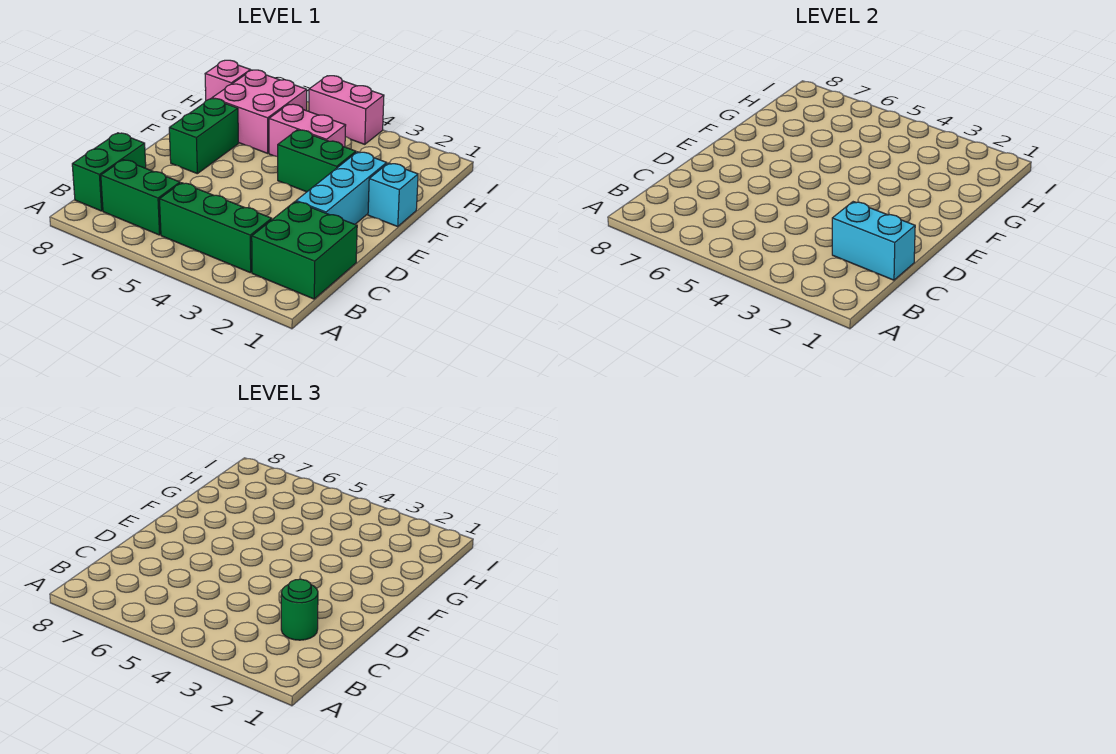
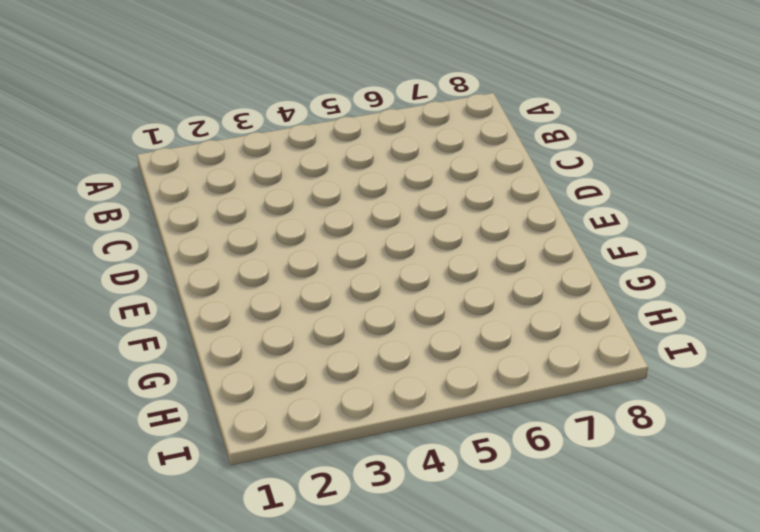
none -> green brick B1:C2 level 1
none -> green brick B3:B5 level 1
none -> green brick B6:B7 level 1

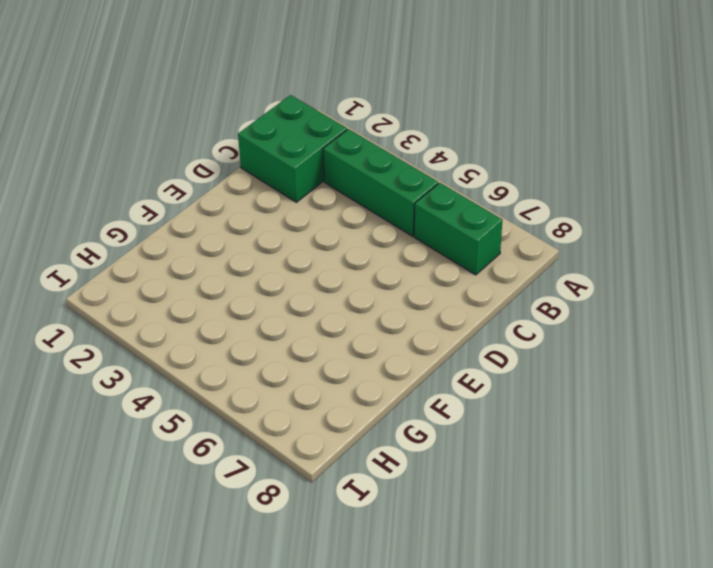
none -> green brick B8:C8 level 1
none -> cyan brick D2:F2 level 1
none -> green brick E7:F7 level 1

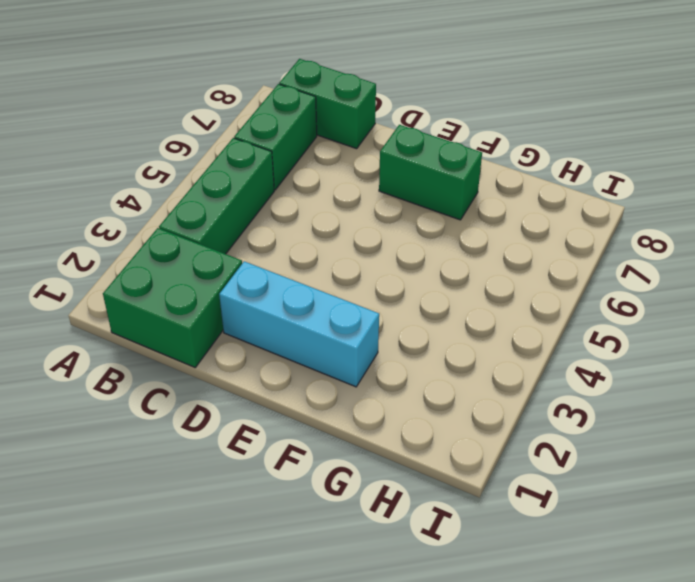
none -> cyan brick F1 level 1
none -> green brick F3:F4 level 1
none -> pink brick G4:G5 level 1

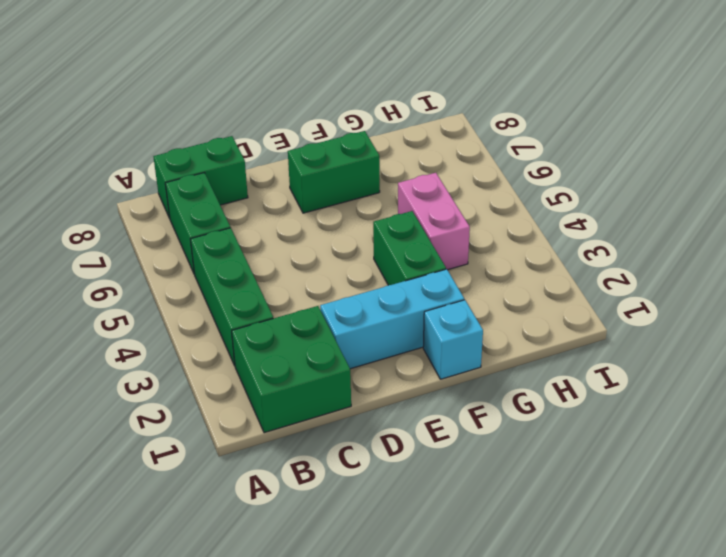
none -> pink brick G6:H7 level 1
none -> pink brick H8 level 1
none -> pink brick I4:I5 level 1

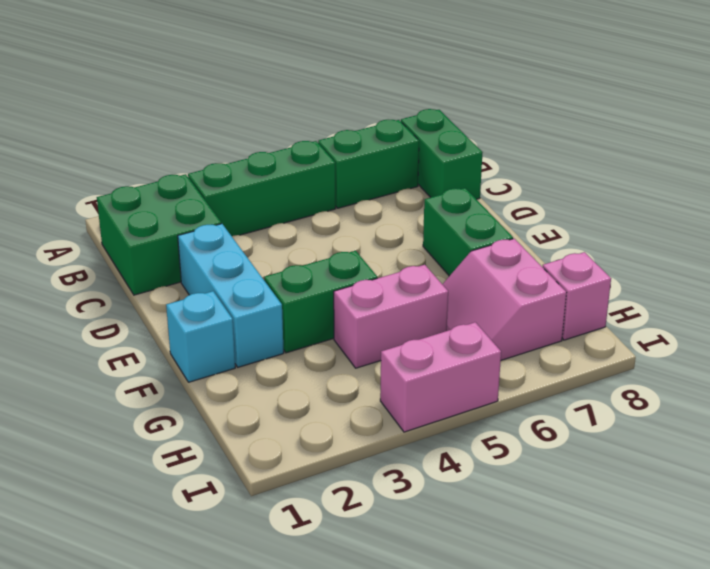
pink slope G6:H7 level 1 top 7 -> pink brick G6:H7 level 1
none -> cyan brick C1:C2 level 2
none -> green round brick C2 level 3

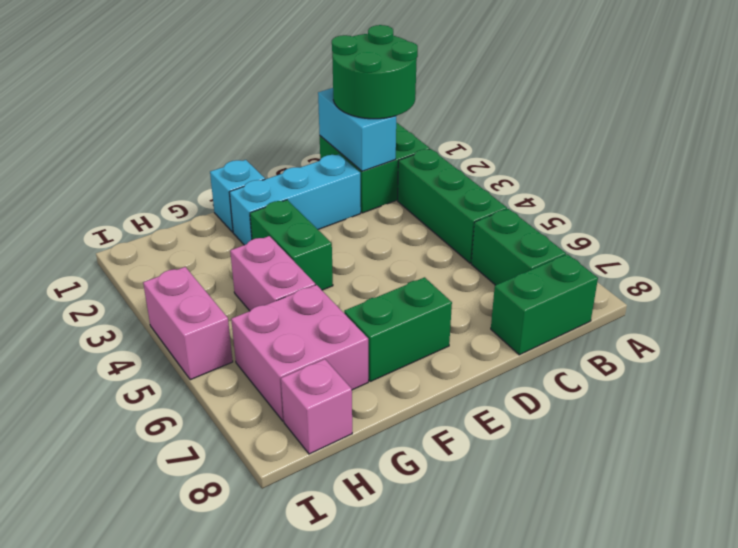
green round brick B1:C2 level 3 -> green round brick C2 level 3

